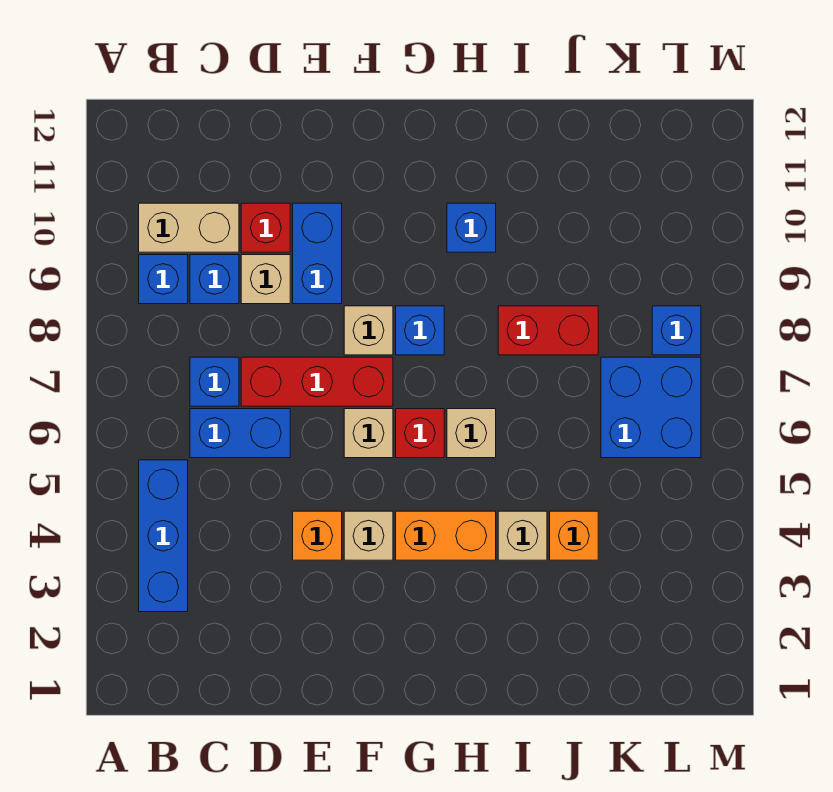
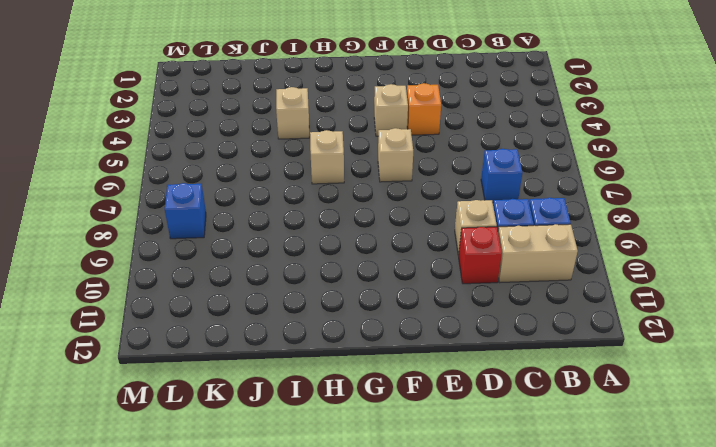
none -> blue brick B3:B5 level 1
none -> blue brick C6:D6 level 1
none -> red brick D7:F7 level 1

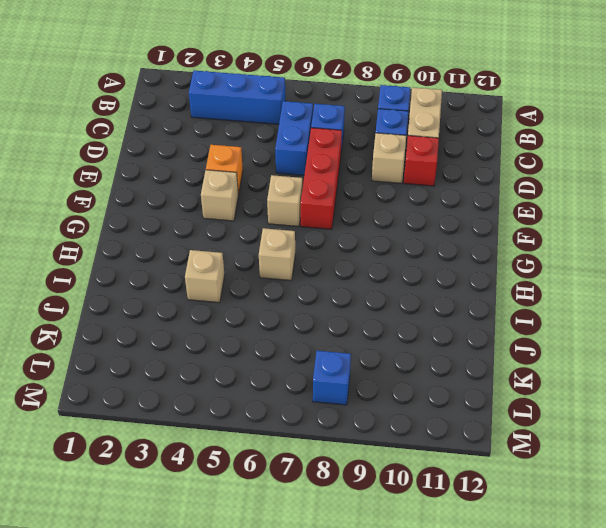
none -> blue brick E9:E10 level 1
none -> tan brick F8 level 1
none -> orange brick G4:H4 level 1

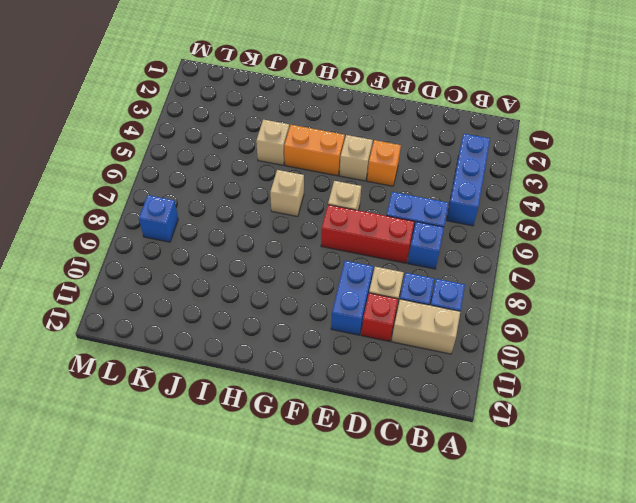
none -> tan brick F8 level 1
none -> red brick G6 level 1
none -> blue brick G8 level 1

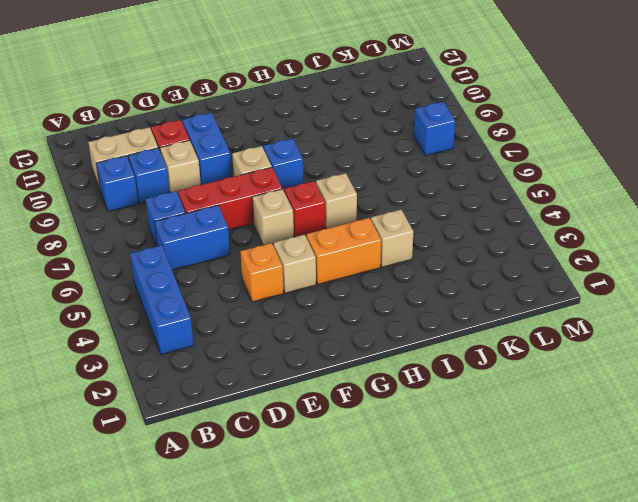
none -> blue brick H10 level 1
none -> red brick I8:J8 level 1
none -> orange brick J4 level 1

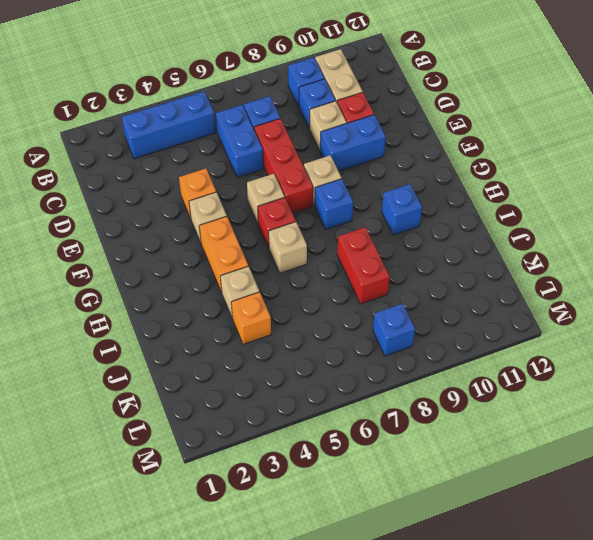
none -> blue brick K6:L7 level 1

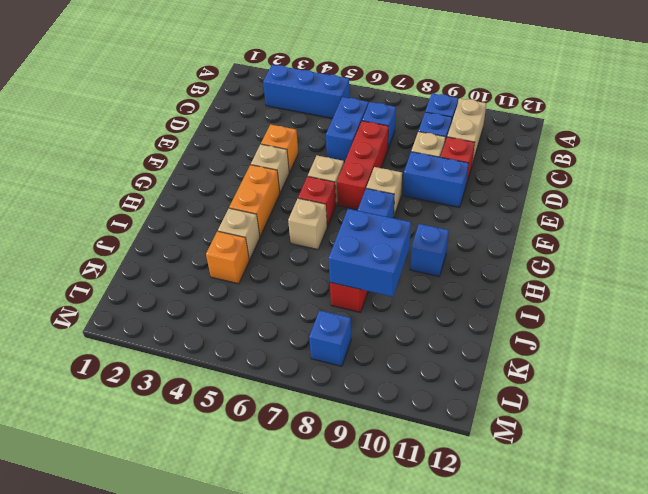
blue brick I8:J9 level 2 -> blue brick K6:L7 level 1

